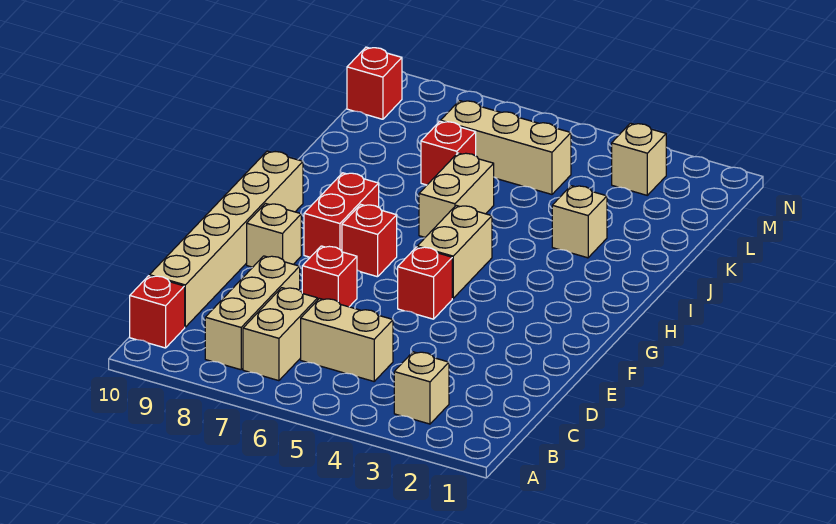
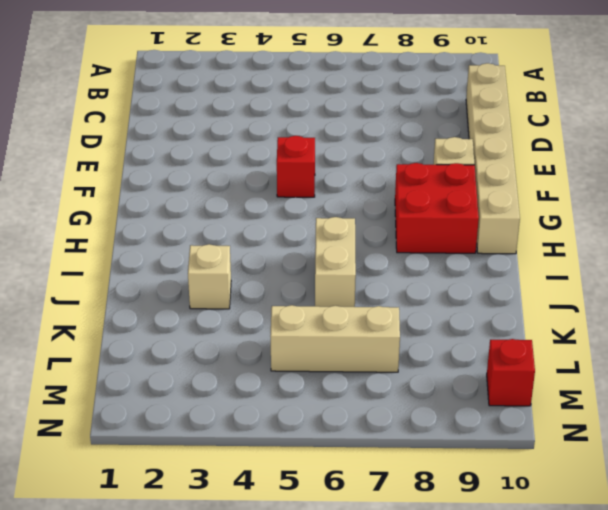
red brick G8:H9 level 1 -> red brick G8:H8 level 1
none -> tan brick B3 level 1
none -> tan brick B7:C7 level 1
none -> tan brick B8:D8 level 1

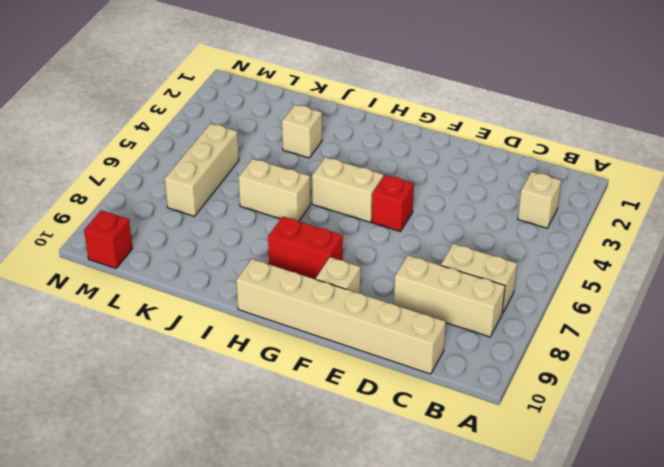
none -> red brick B10 level 1
none -> tan brick C5:C6 level 1
none -> red brick E7 level 1

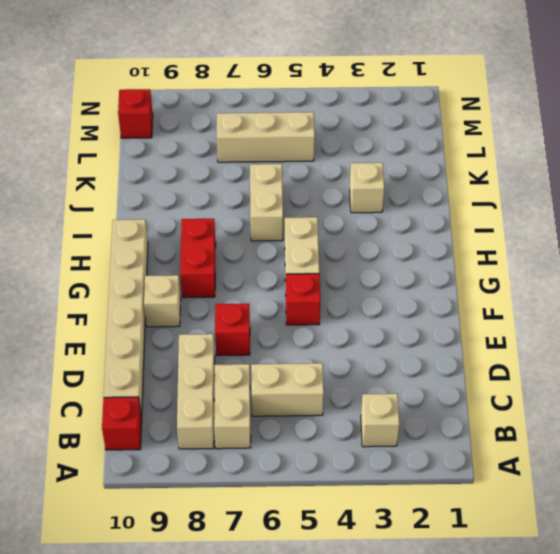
none -> red brick G7 level 1
none -> red brick K7 level 1
none -> tan brick M3 level 1

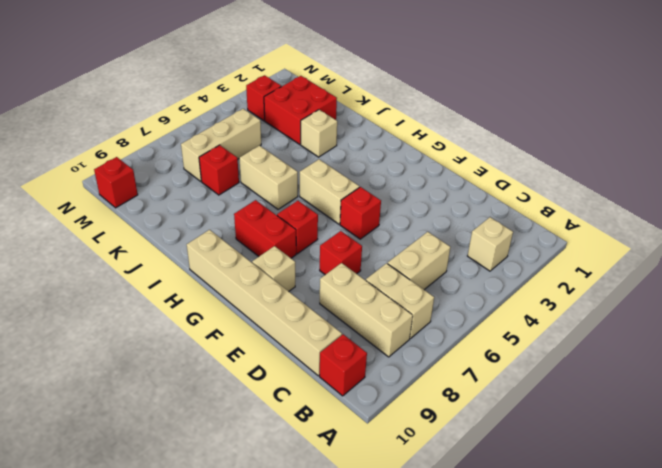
red brick K2:L3 level 1 -> none
red brick M3 level 1 -> tan brick M3 level 1

